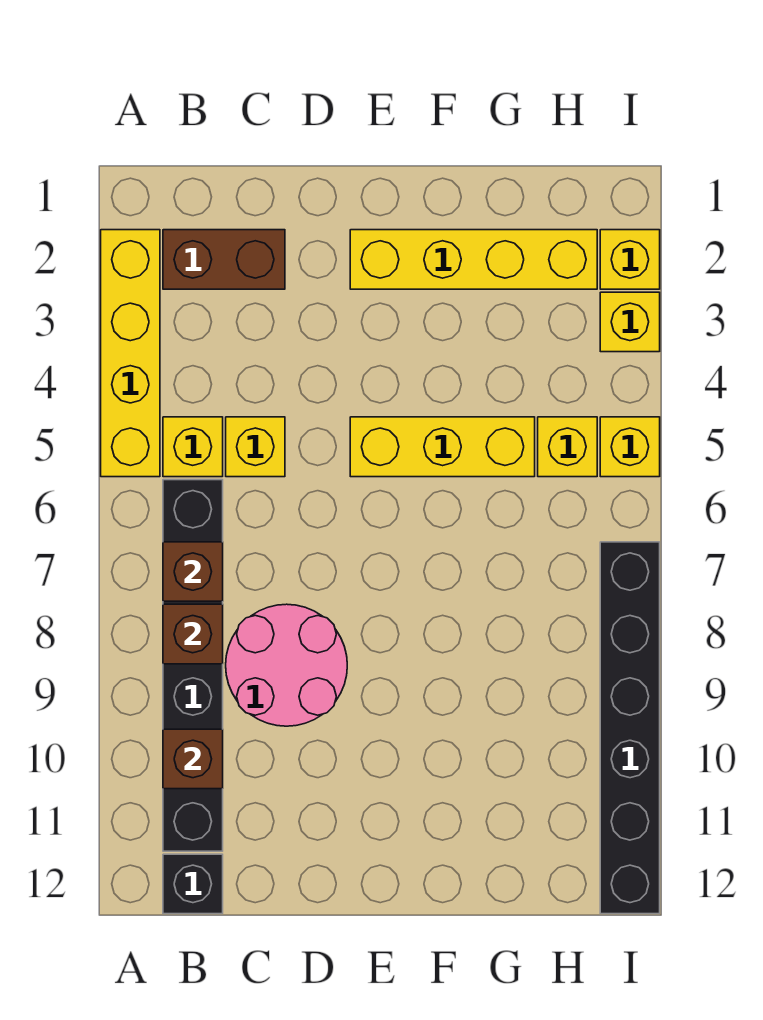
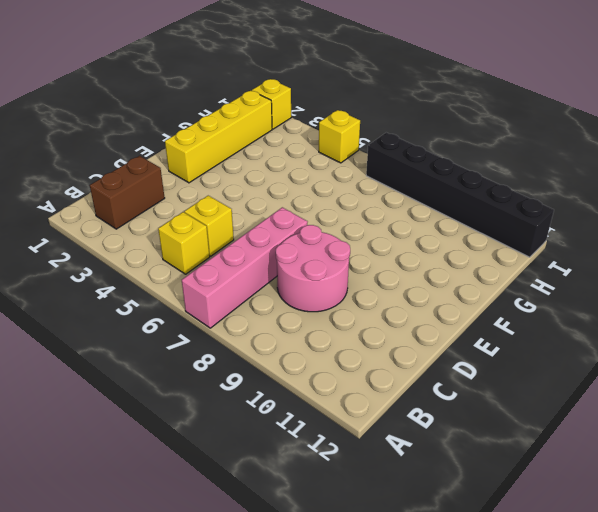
pink brick A7:D7 level 1 -> black brick B6:B11 level 1
none -> yellow brick A2:A5 level 1
none -> black brick B12 level 1
none -> yellow brick E5:G5 level 1

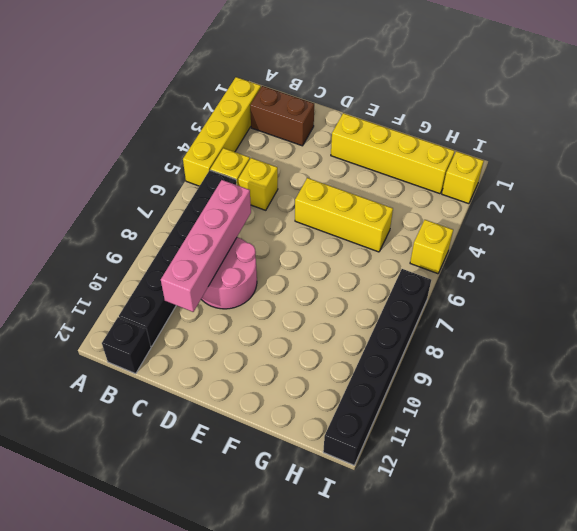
pink brick C7:C10 level 2 -> none
none -> yellow brick H5 level 1
none -> yellow brick I3 level 1
none -> brown brick B7 level 2

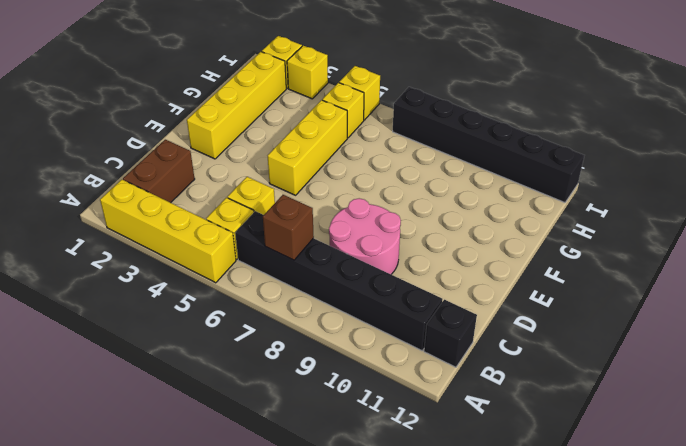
none -> brown brick B8 level 2
none -> brown brick B10 level 2

